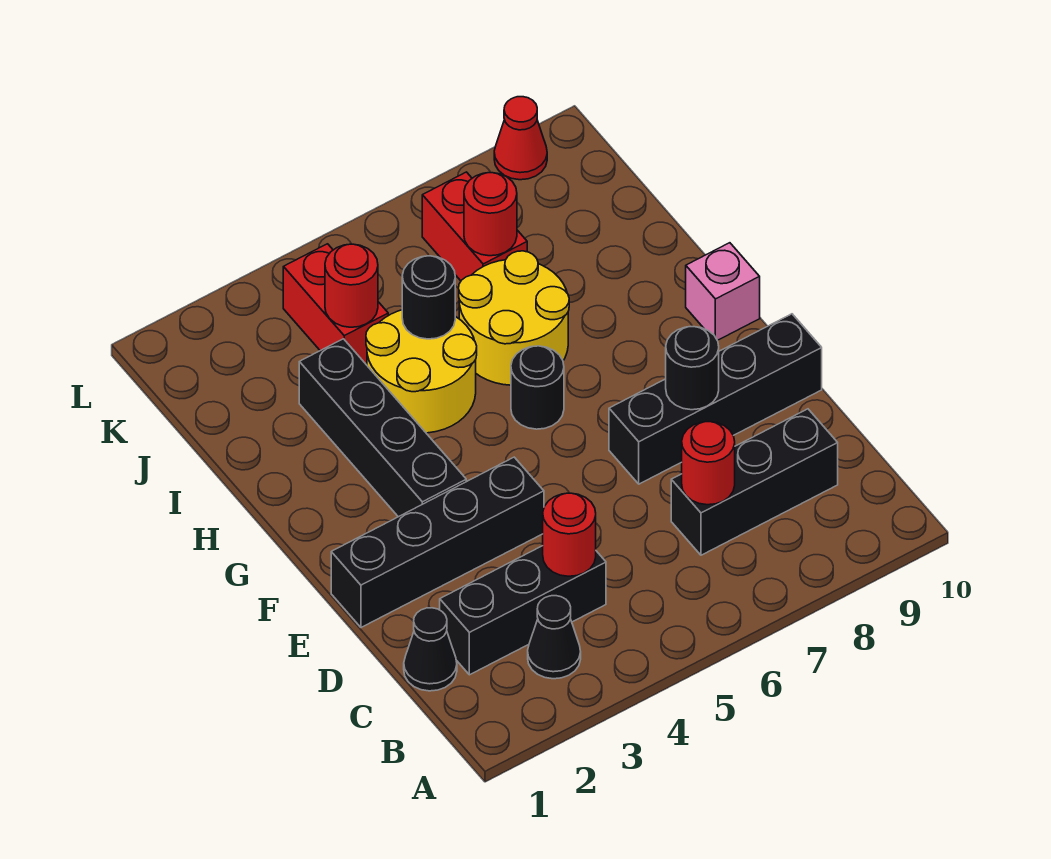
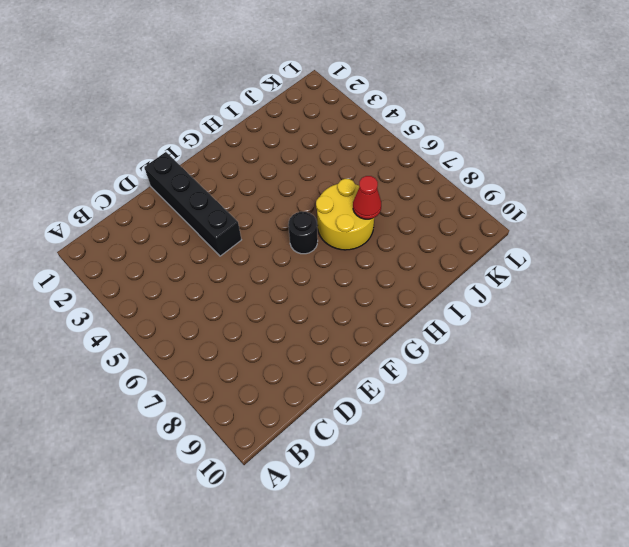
red cone I7 level 2 -> red cone L9 level 1
none -> black cone B3 level 1
none -> black cone C1 level 1
none -> black brick C2:C4 level 1

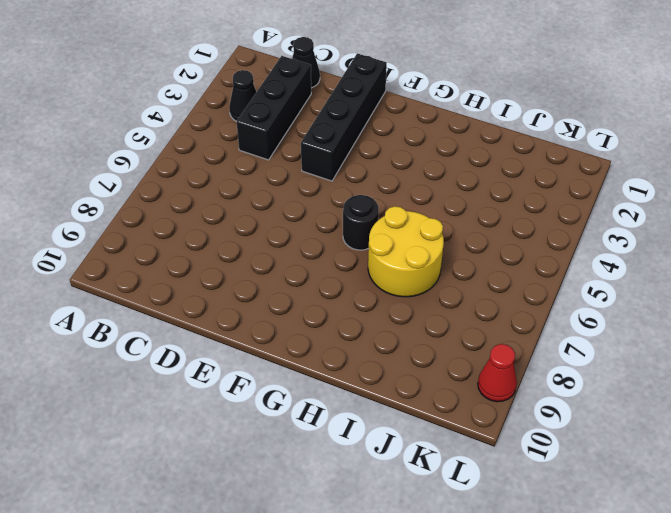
none -> black brick C7:C9 level 1
none -> black brick E7:E10 level 1
none -> black brick F3:I3 level 1

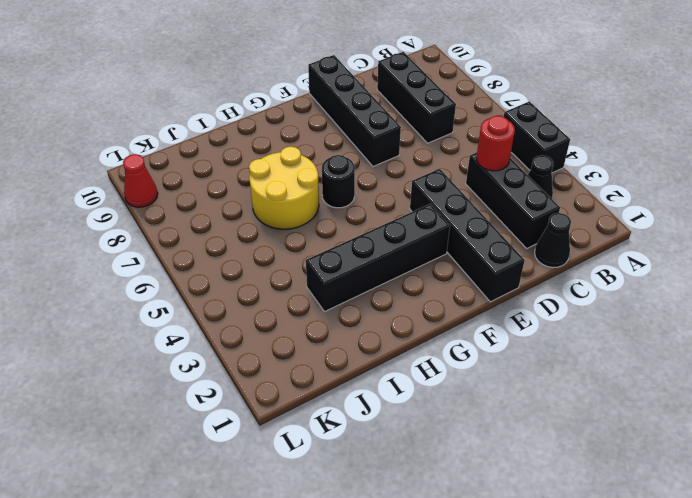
black brick A4:A5 level 1 -> none
none -> pink brick G10 level 1
none -> yellow round brick H4:I5 level 1
none -> red brick J4:K4 level 1

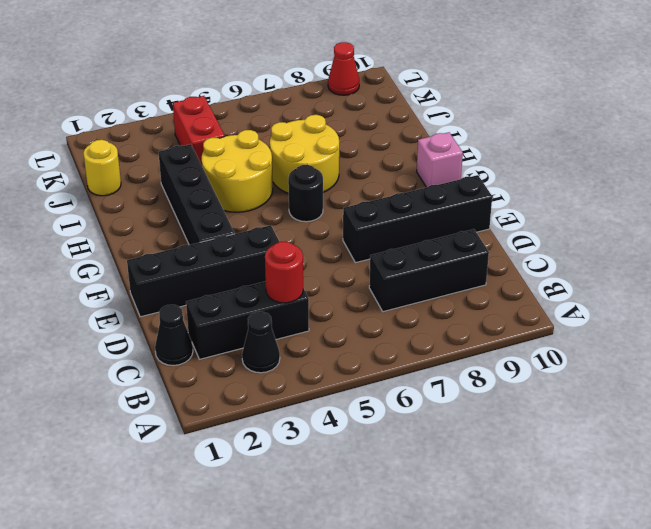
yellow round brick J1 level 1 -> none
none -> red brick J7:K7 level 1
none -> red round brick C7 level 2
none -> black round brick E8 level 2

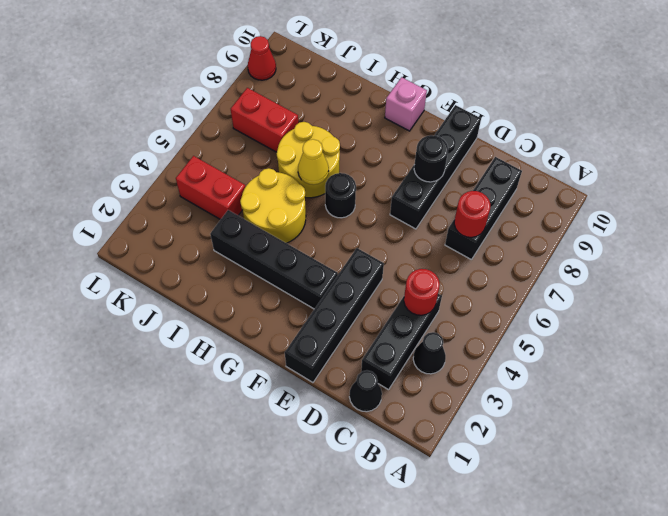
yellow cone H6 level 2 -> none
none -> black round brick I5 level 2
none -> red round brick J4 level 2
none -> red round brick J7 level 2

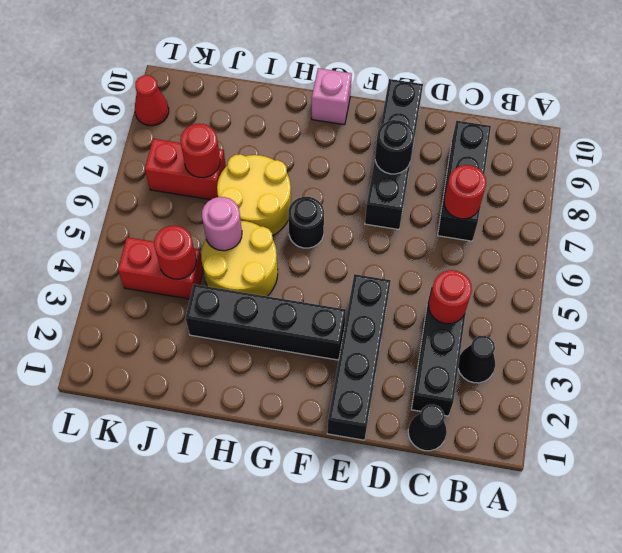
pink round brick I5 level 2 -> black round brick I5 level 2

